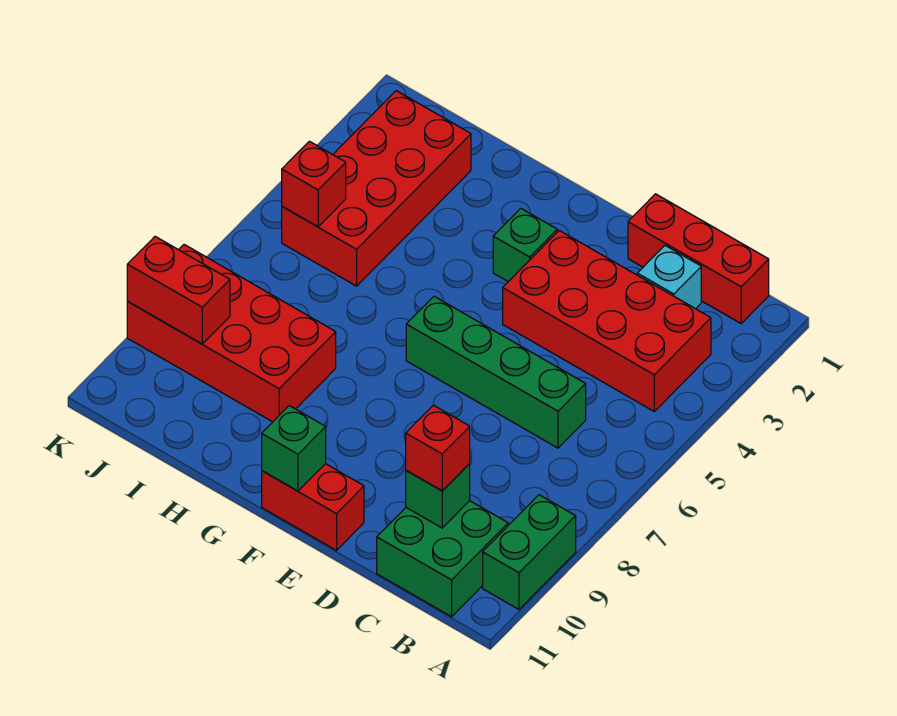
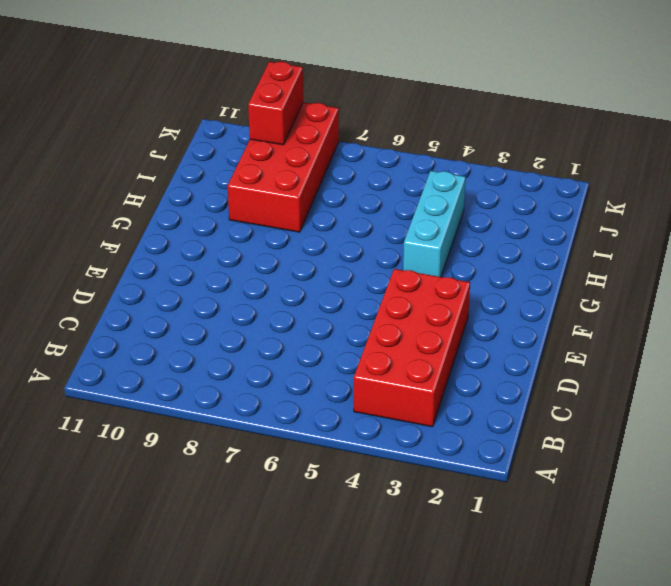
cyan brick G4:I4 level 1 -> red brick I2:J5 level 1
none -> green brick A9:A10 level 1
none -> red brick B1:D1 level 1
none -> green brick B10:C11 level 1

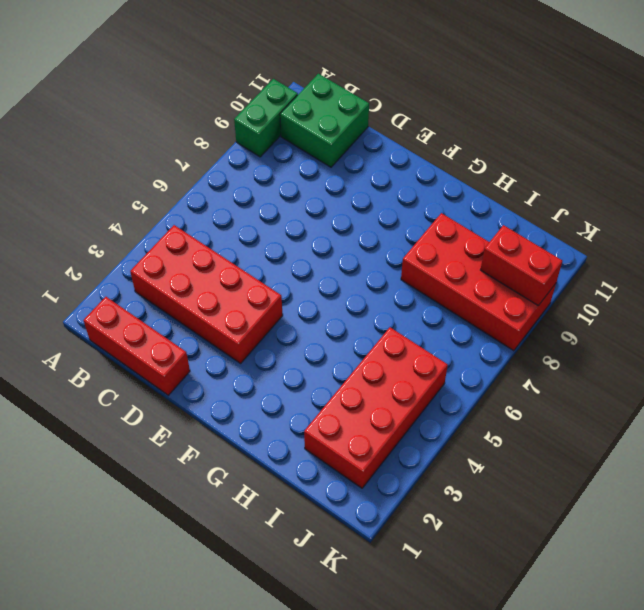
none -> cyan brick C2 level 1
none -> green brick C6:F6 level 1
none -> red brick E11:F11 level 1

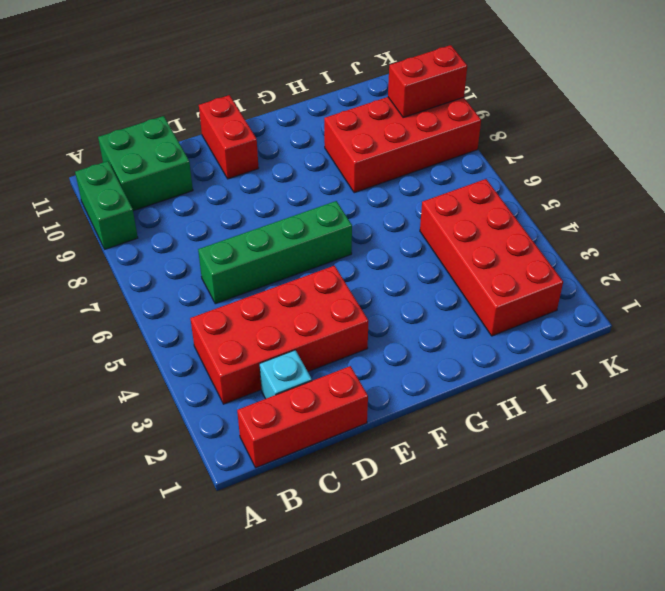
red brick E10:E11 level 1 -> red brick E11:F11 level 1
none -> green brick F3 level 1
none -> green brick C10 level 2
none -> green brick F11 level 2

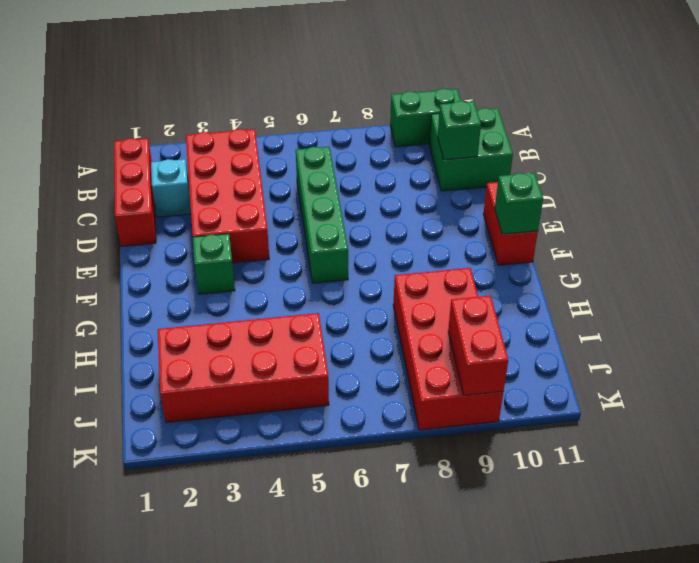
none -> red brick J5 level 2
none -> red brick C10 level 3

